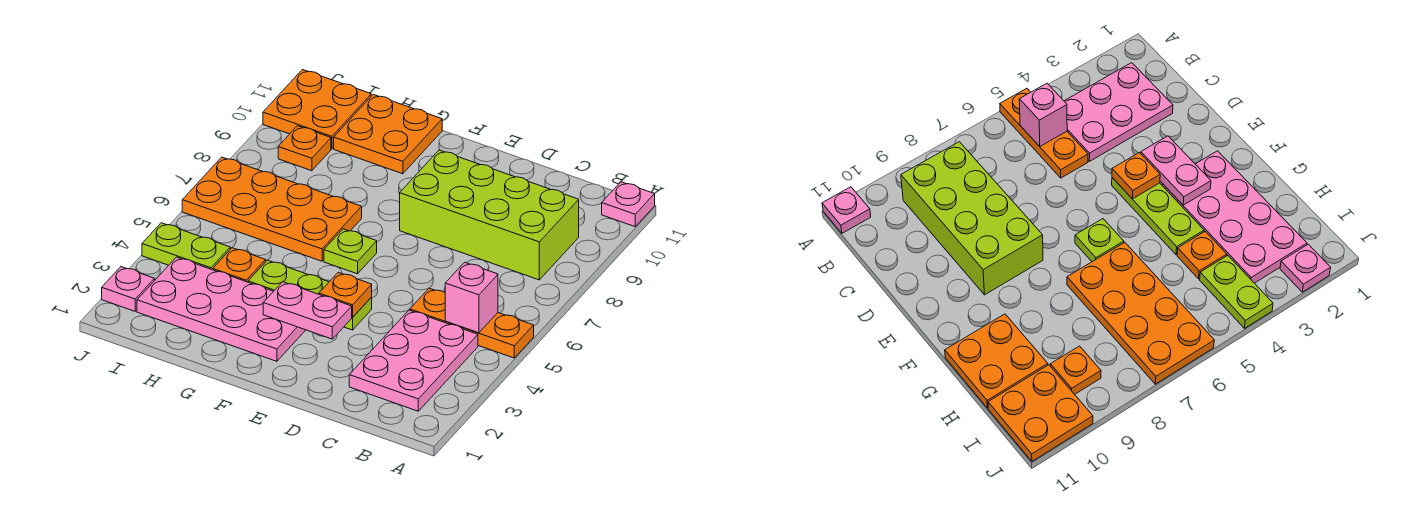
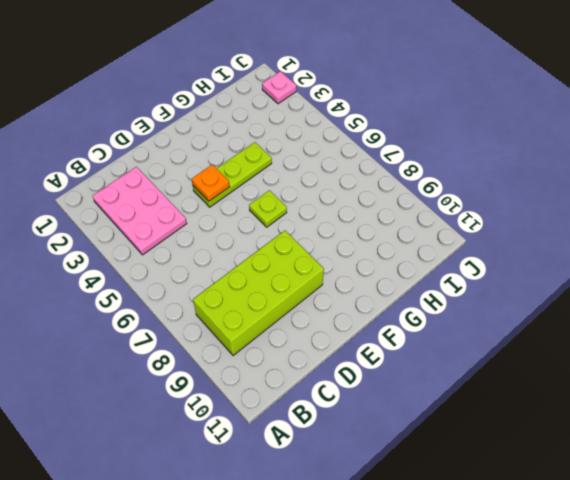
none -> orange plate A5:C5 level 1
none -> pink plate A11 level 1
none -> pink plate F2:I3 level 1

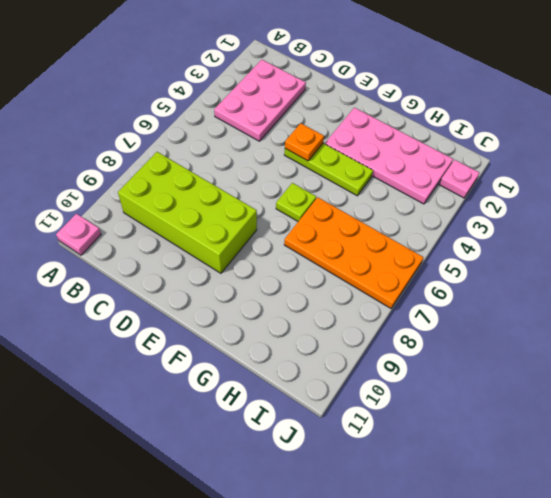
none -> orange plate A5:C5 level 1
none -> orange plate G10:H11 level 1
none -> orange plate H4 level 1

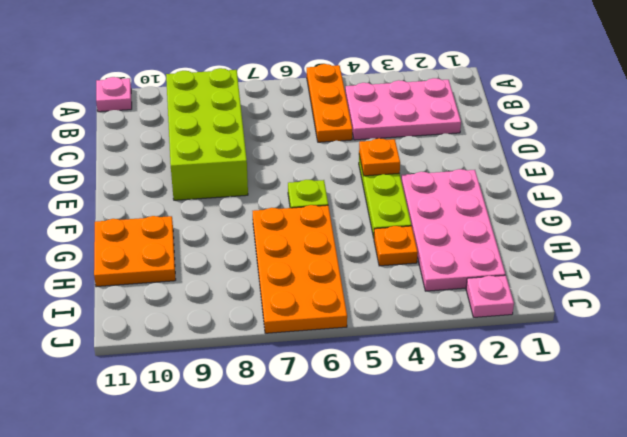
none -> lime plate I4:J4 level 1
none -> orange plate I9 level 1
none -> orange plate I10:J11 level 1

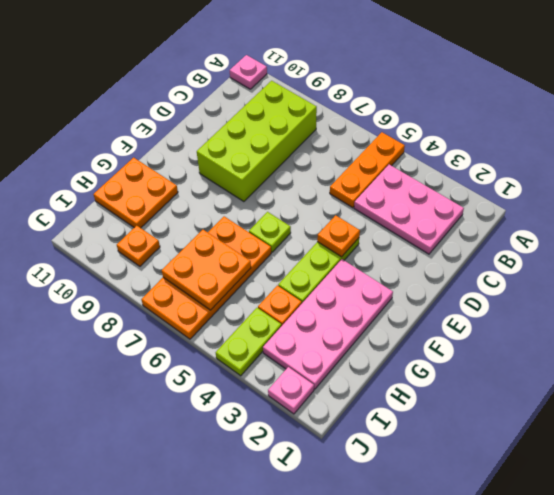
orange plate H6:I7 level 2 -> orange plate I10:J11 level 1
none -> pink brick B5 level 2
none -> pink plate E3:F3 level 2

